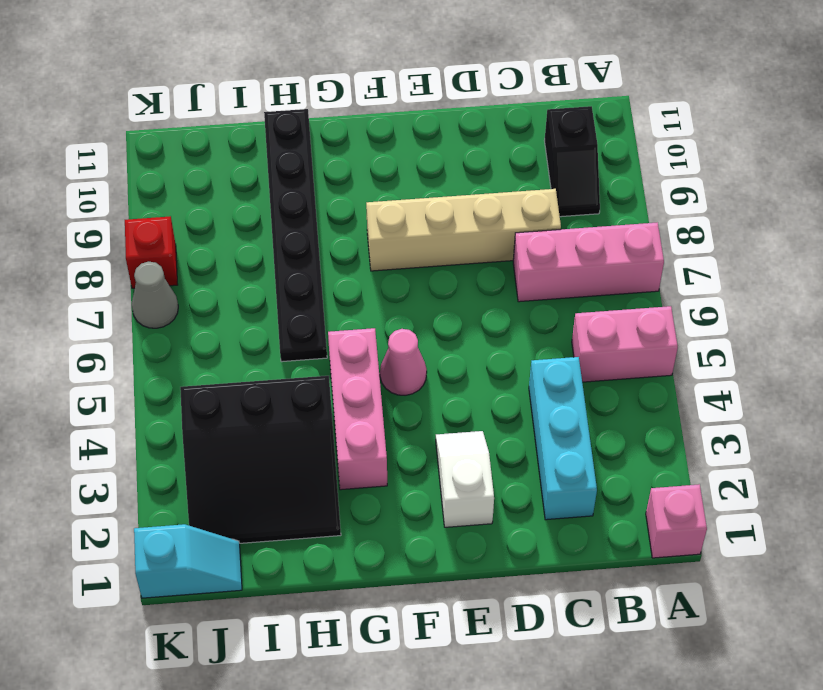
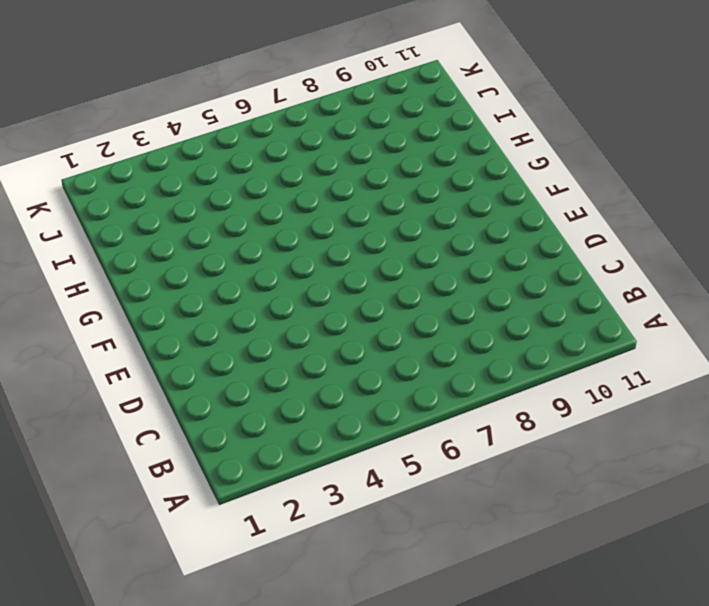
none -> pink brick A1 level 1
none -> pink brick A5:B5 level 1
none -> pink brick A7:C7 level 1

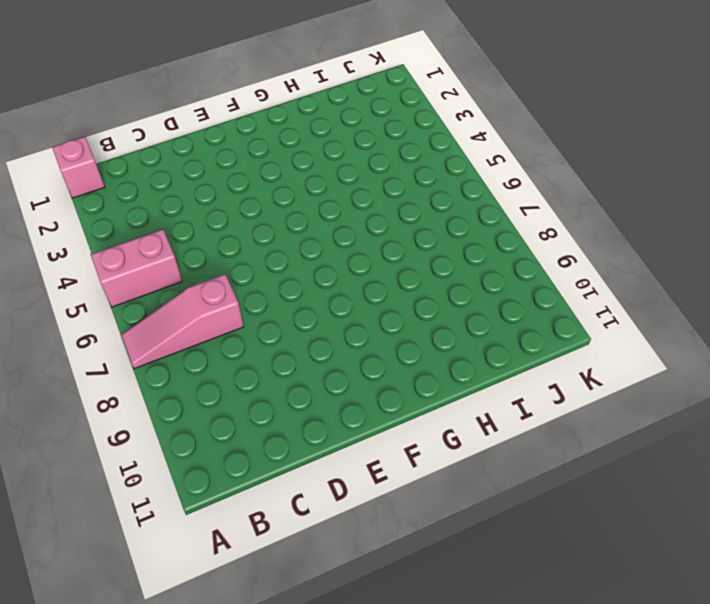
pink slope A7:C7 level 1 top C -> pink brick A7:C7 level 1
none -> black slope B9:B10 level 1 top 10
none -> cyan brick C2:C4 level 1
none -> tan brick C8:F8 level 1

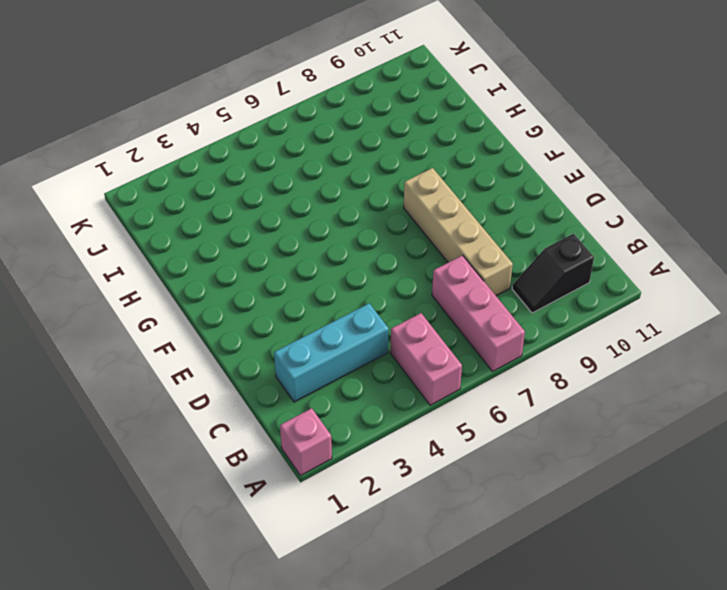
none -> white slope E2:E3 level 1 top 2
none -> pink cone F5 level 1
none -> pink brick G3:G5 level 1

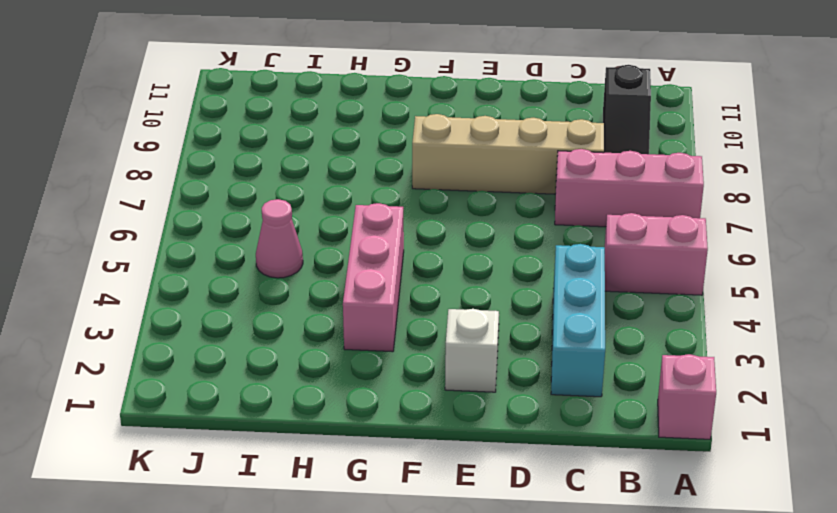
pink cone I5 level 1 -> pink cone F5 level 1
none -> black slope H2:J4 level 1 top 4
none -> black plate H6:H11 level 1
none -> cyan slope J1:K1 level 1 top K

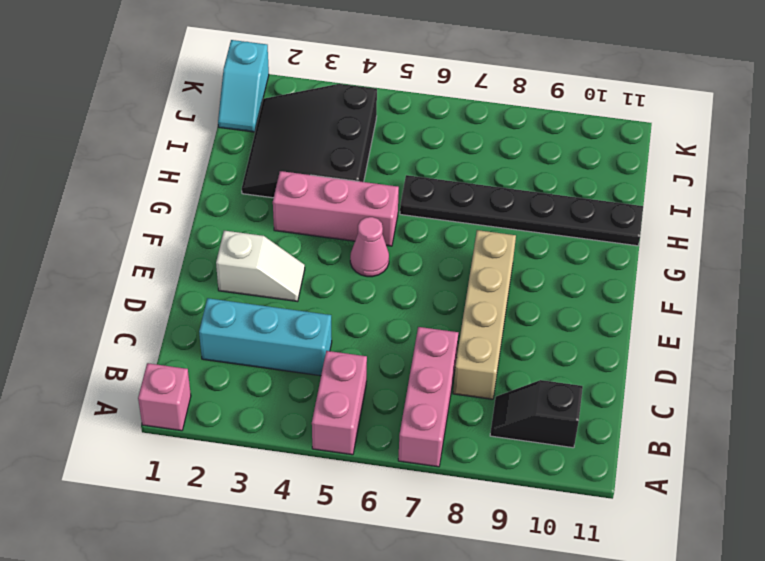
none -> grey cone K7 level 1
none -> red brick K8 level 1

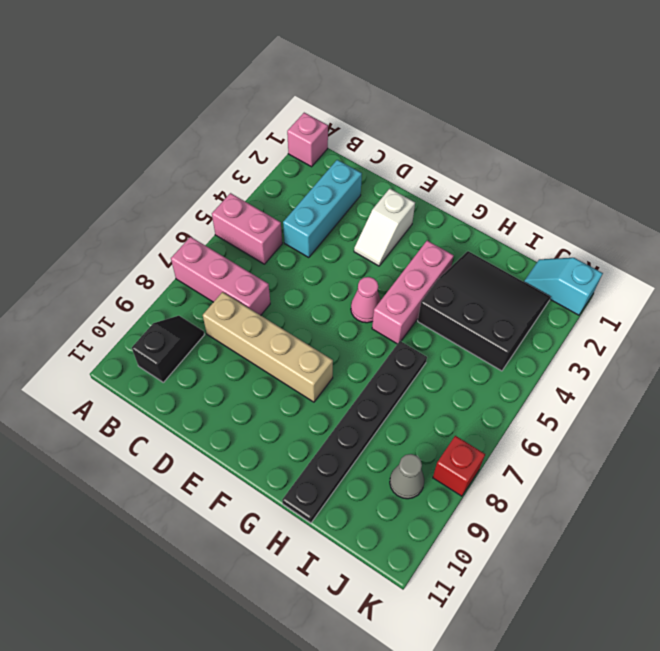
grey cone J9 level 1 -> grey cone K7 level 1

